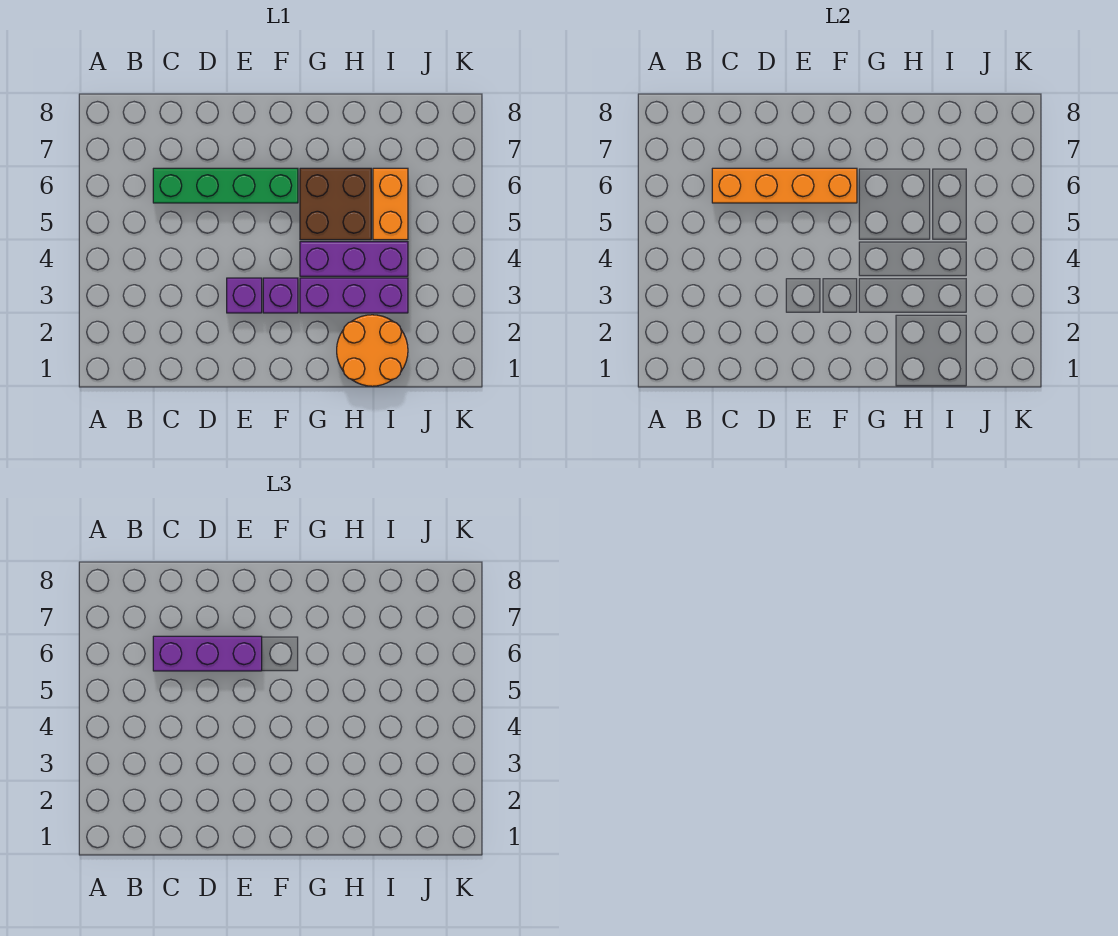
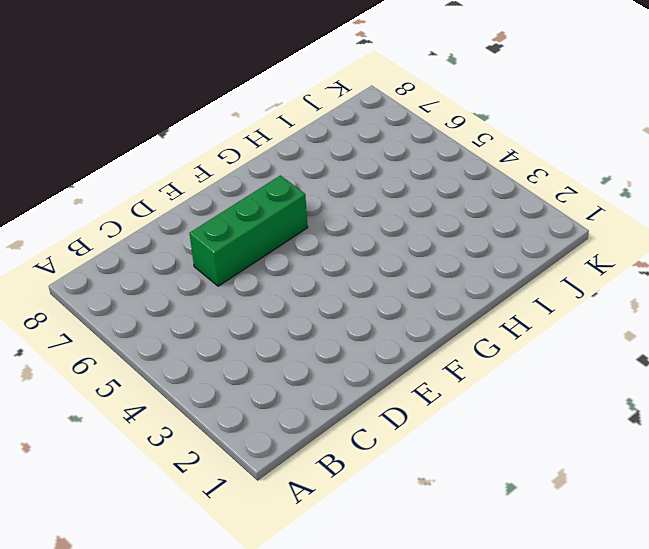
green brick D6:F6 level 1 -> green brick C6:F6 level 1
none -> purple brick E3 level 1
none -> purple brick F3 level 1

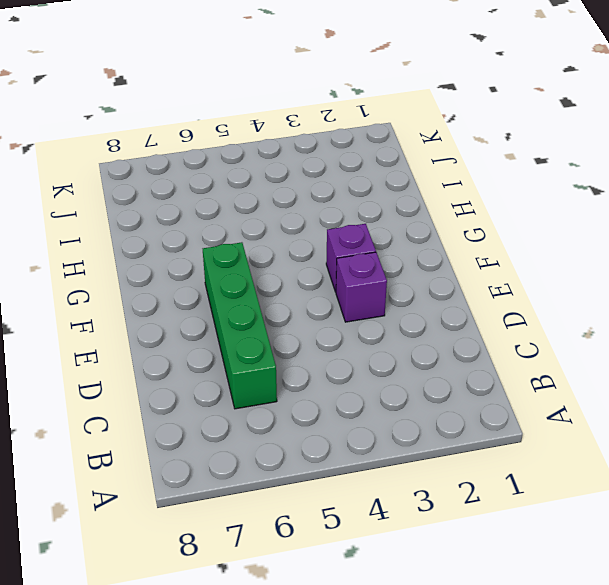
none -> purple brick G3:I3 level 1
none -> purple brick G4:I4 level 1

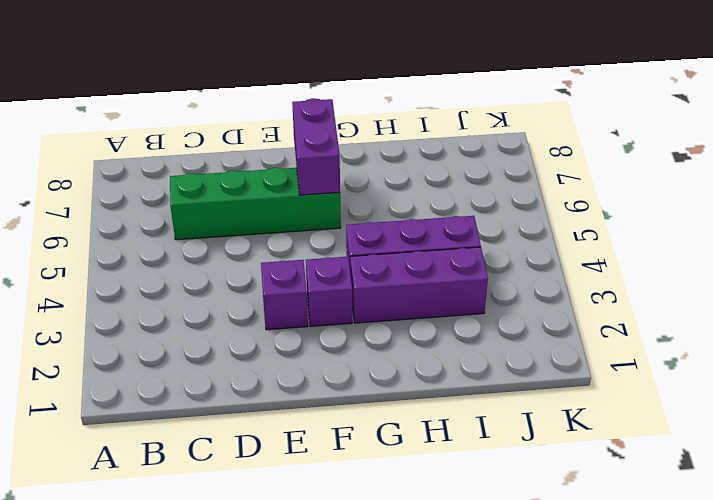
purple brick F6:F7 level 2 -> orange brick C6:F6 level 2
none -> brown brick G5:H6 level 1
none -> orange round brick H1:I2 level 1

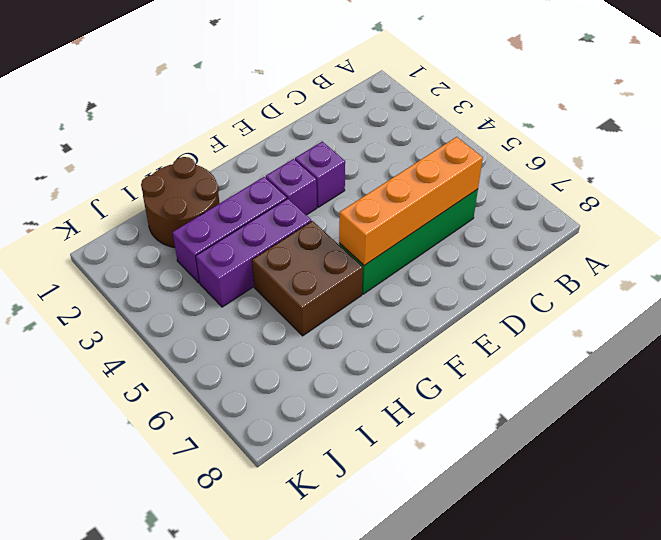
brown round brick H1:I2 level 1 -> orange round brick H1:I2 level 1
none -> orange brick I5:I6 level 1
none -> purple brick C6:E6 level 3

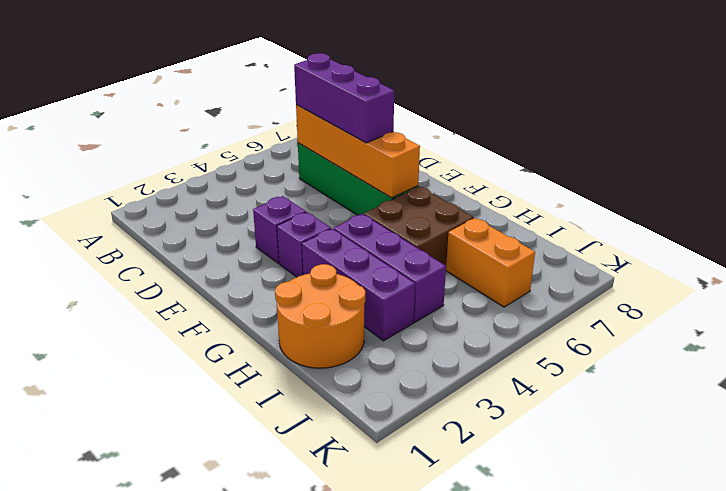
orange brick I6:J6 level 1 -> orange brick I5:I6 level 1

